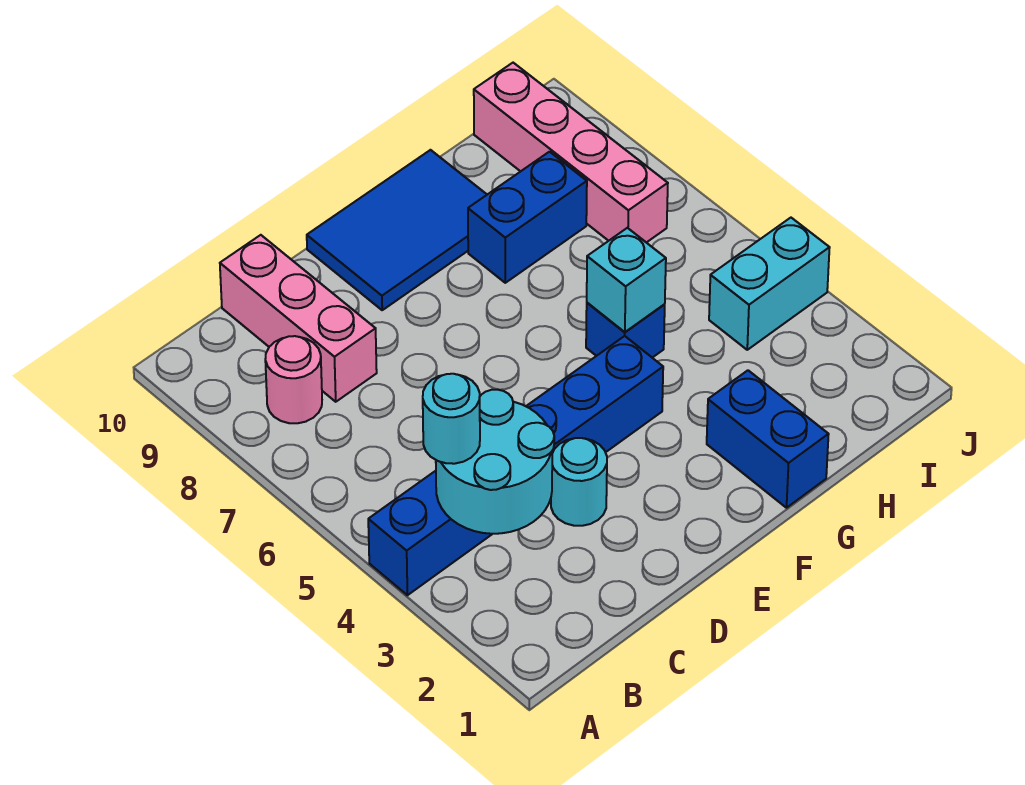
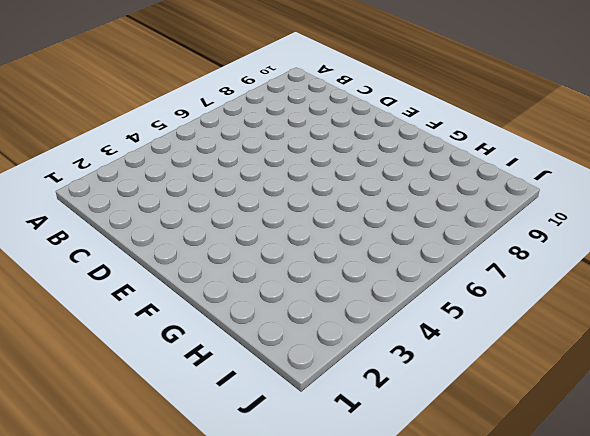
none -> blue brick A4:F4 level 1
none -> pink round brick B8 level 1
none -> pink brick C8:C10 level 1

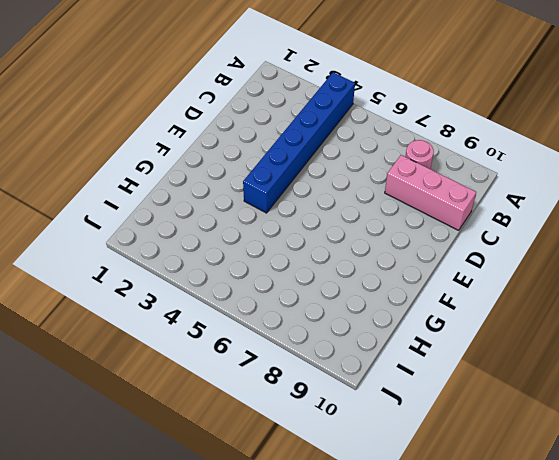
none -> cyan round brick D3 level 1
none -> blue tile E9:G10 level 1
none -> blue brick G1:G2 level 1

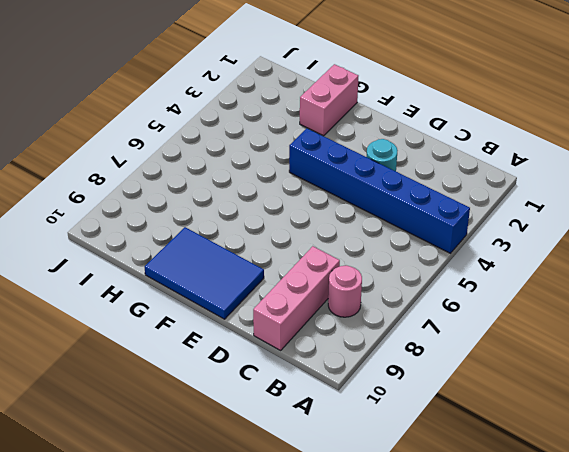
pink brick G1:G2 level 1 -> blue brick G1:G2 level 1
none -> blue brick G5 level 1
none -> blue brick G8:H8 level 1
none -> cyan brick I4:J4 level 1

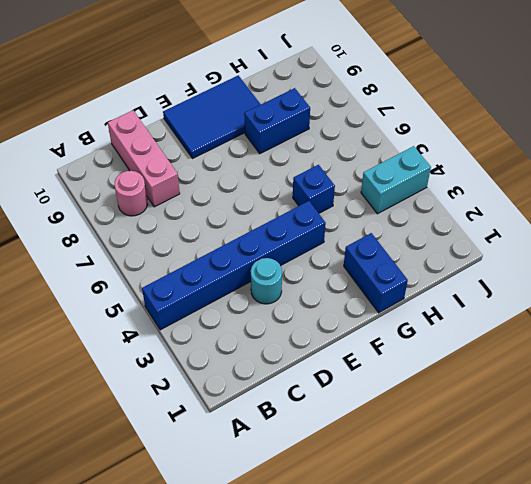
none -> pink brick I7:I10 level 1
none -> cyan round brick B3:C4 level 2
none -> cyan brick G5 level 2

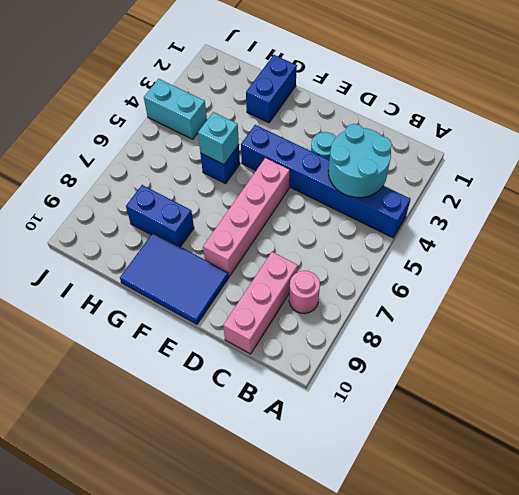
pink brick E5:E8 level 1 -> pink brick I7:I10 level 1
none -> cyan round brick B4 level 3

